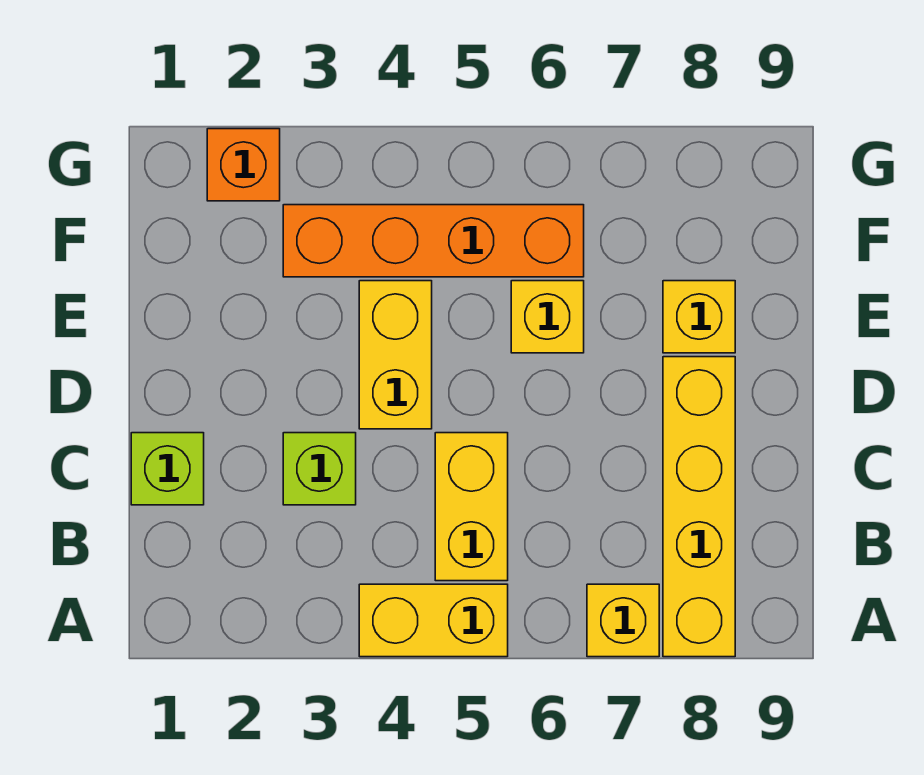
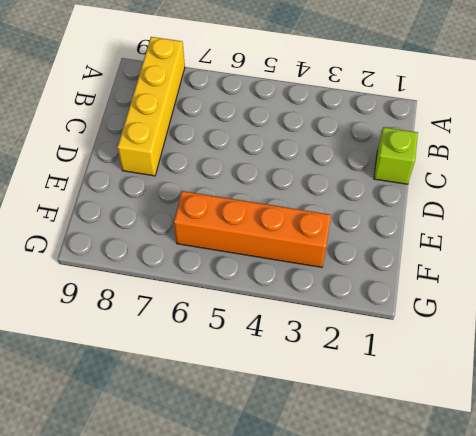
none -> yellow brick A4:A5 level 1
none -> yellow brick A7 level 1

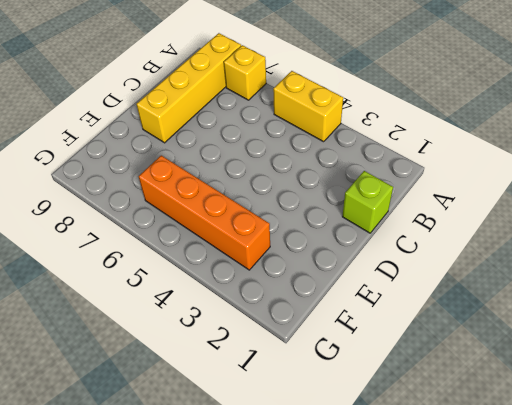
none -> yellow brick B5:C5 level 1
none -> lime brick C3 level 1

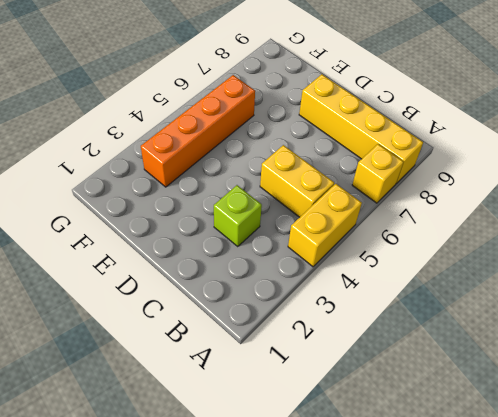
none -> lime brick C1 level 1
none -> yellow brick D4:E4 level 1

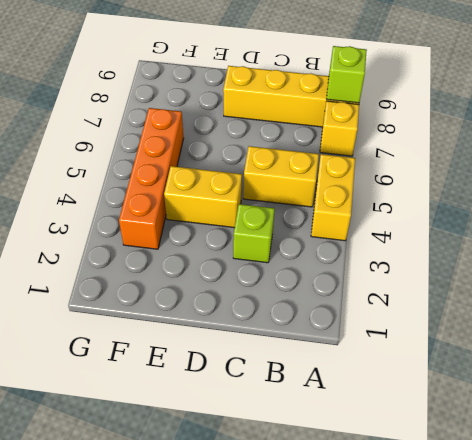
lime brick A8 level 2 -> lime brick C1 level 1
none -> yellow brick E6 level 1
none -> yellow brick E8 level 1

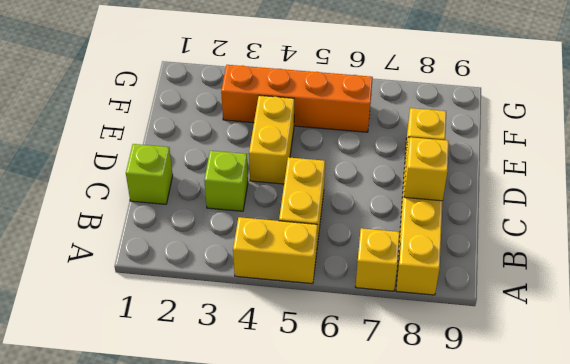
yellow brick C8 level 2 -> yellow brick E6 level 1
none -> orange brick G2 level 1

